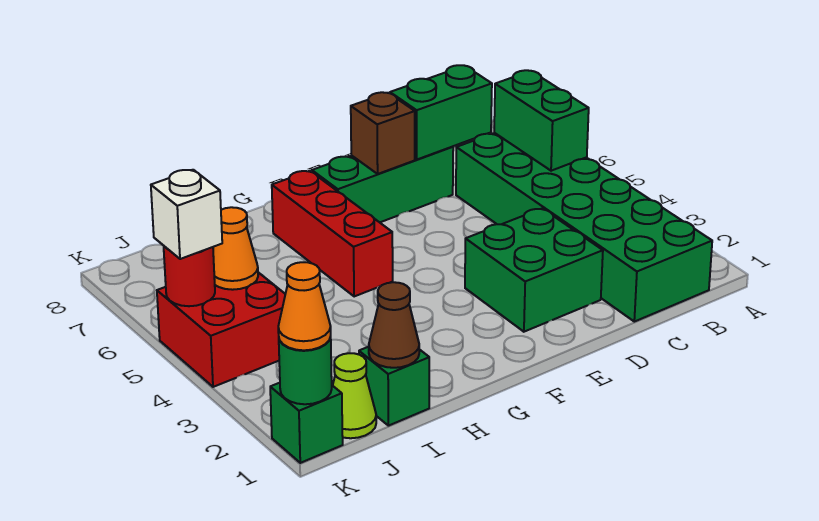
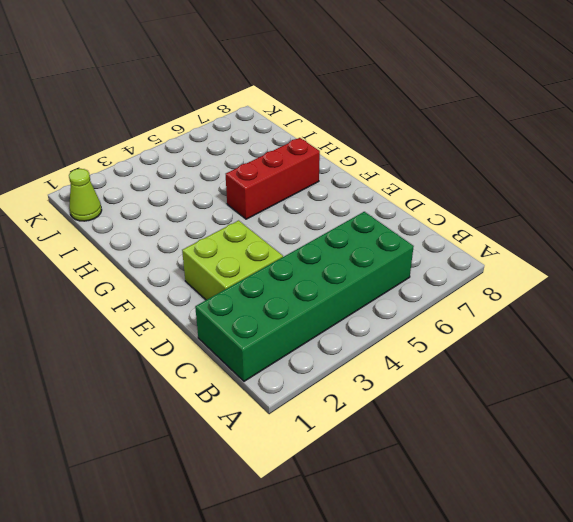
lime brick D2:E3 level 1 -> green brick D2:E3 level 1
none -> green brick D7:F7 level 1
none -> green brick I1 level 1
none -> red brick J4:K5 level 1

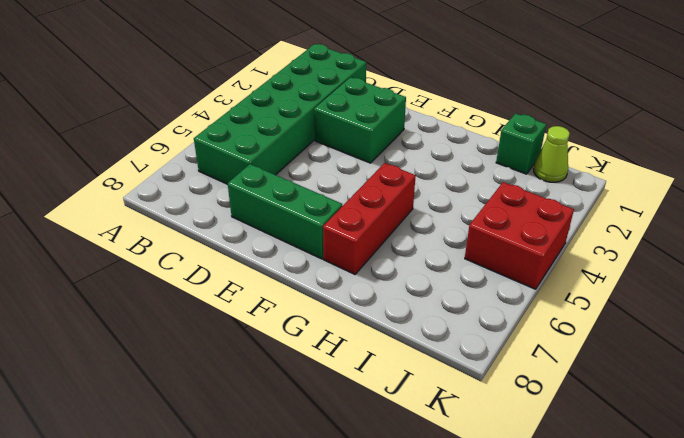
none -> green brick K1 level 1
none -> green brick B5:B6 level 2
none -> green brick C7:D7 level 2

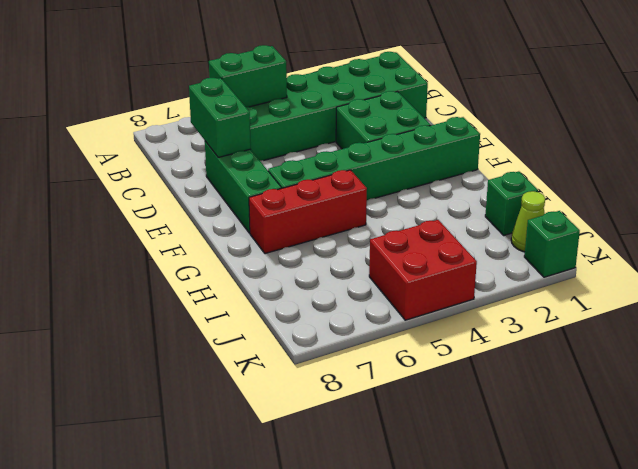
green brick F1:F6 level 1 -> none
none -> brown brick E7 level 2
none -> brown cone I1 level 2
none -> orange cone J5 level 2

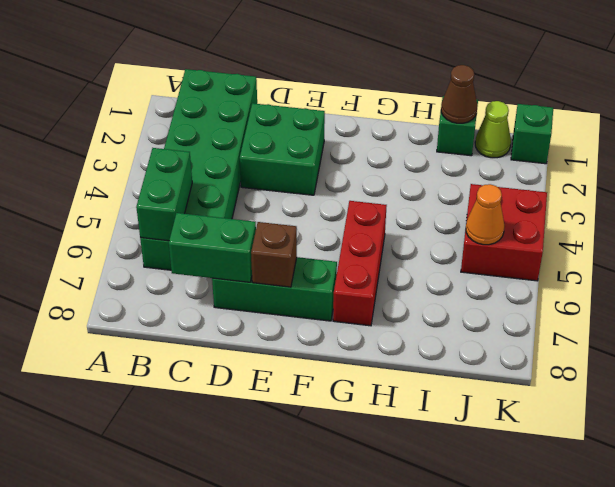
none -> green round brick K1 level 2
none -> red round brick K5 level 2
none -> orange cone K1 level 3

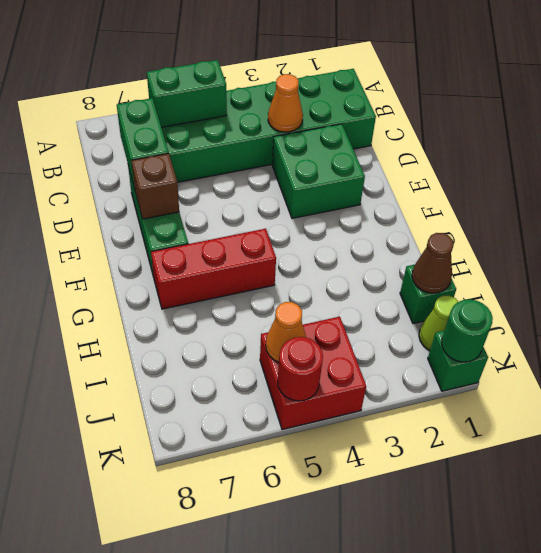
orange cone C3 level 2 -> orange cone K1 level 3
none -> white brick K5 level 3

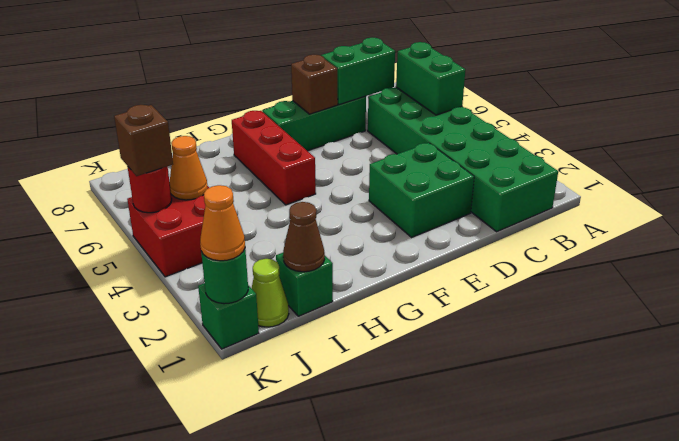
brown brick K5 level 3 -> white brick K5 level 3

